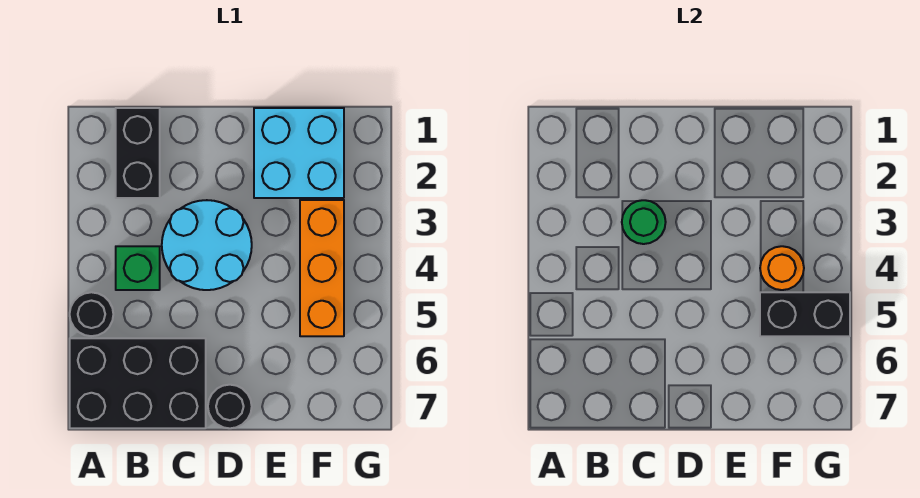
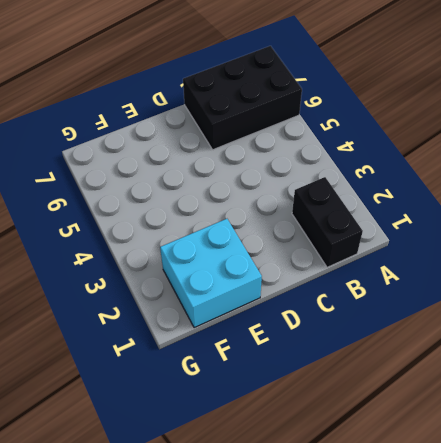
none -> black round brick A5 level 1
none -> green brick B4 level 1

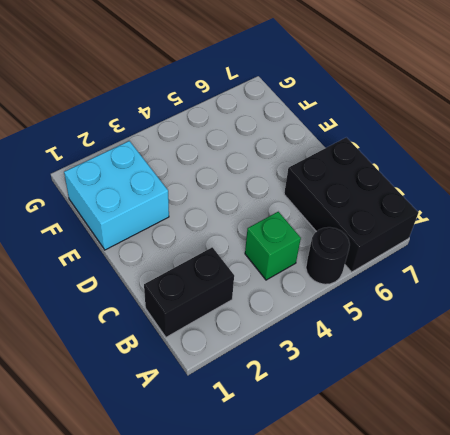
none -> cyan round brick C3:D4 level 1
none -> black round brick D7 level 1

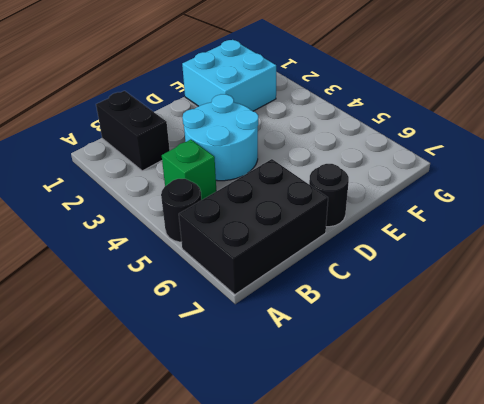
none -> orange brick F3:F5 level 1
none -> green round brick C3 level 2

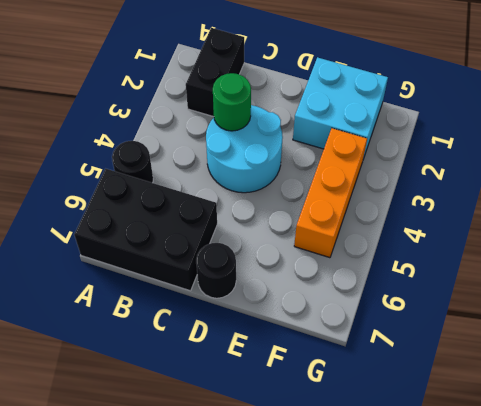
none -> green brick B4 level 1
none -> orange round brick F4 level 2

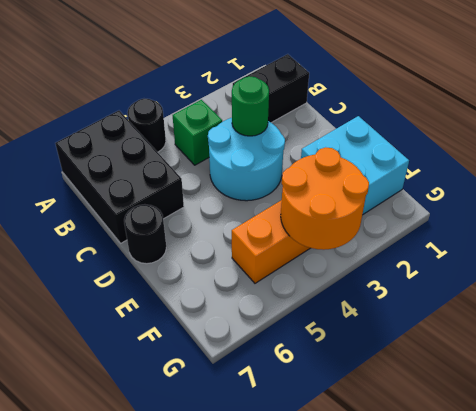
orange round brick F3:G4 level 2 -> orange round brick F4 level 2
none -> black brick F5:G5 level 2

